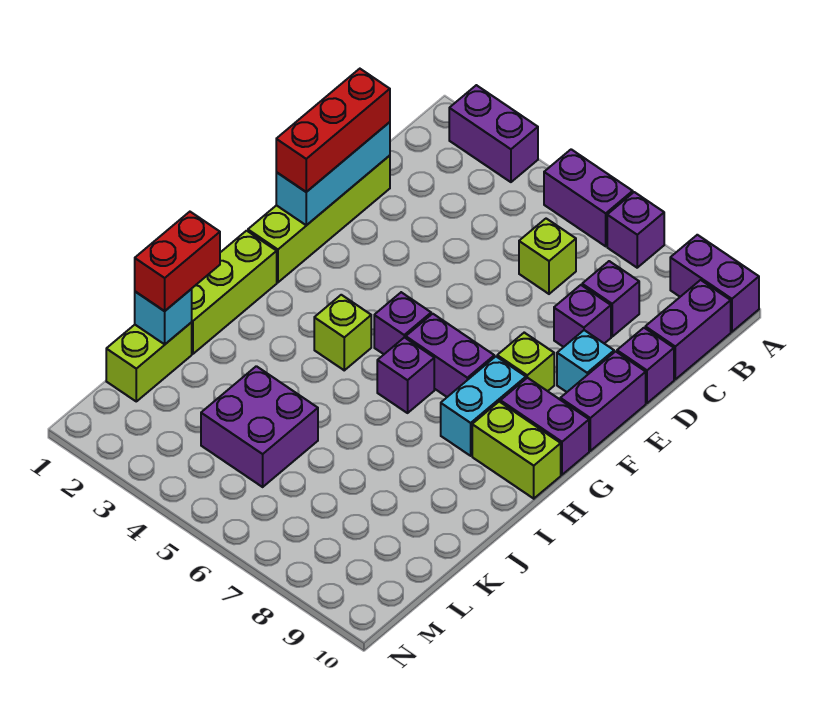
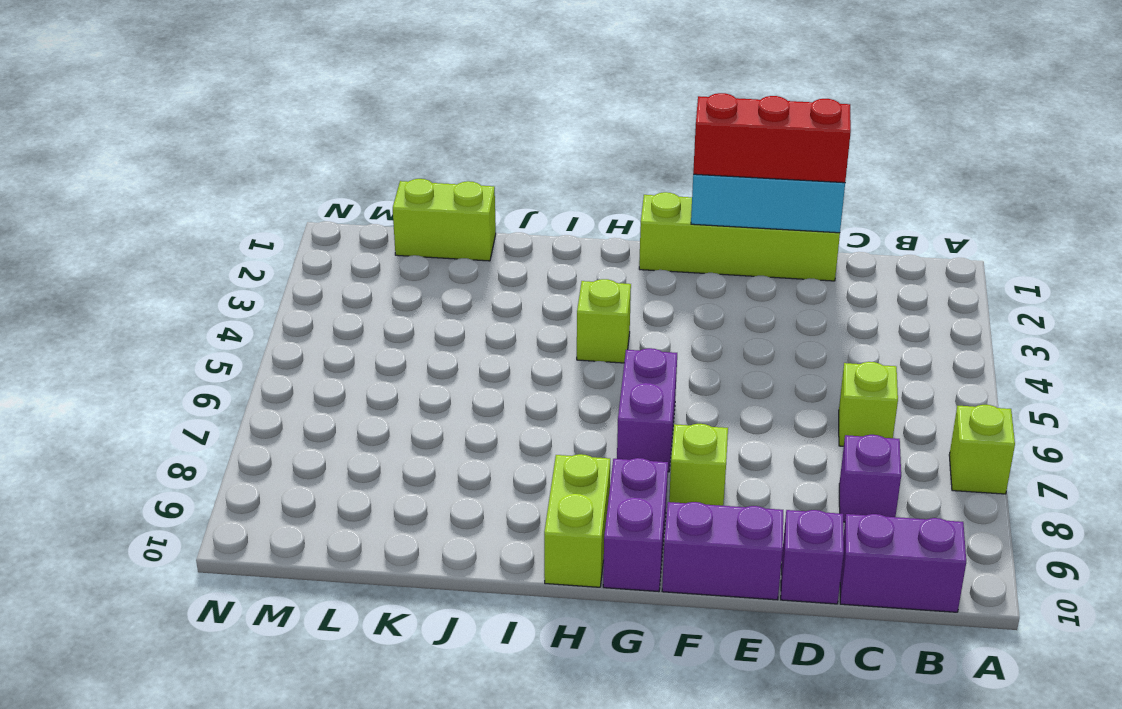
lime brick A7 level 1 -> purple brick A7 level 1
none -> purple brick A2:A3 level 1
none -> purple brick A5:A6 level 1
none -> purple brick A9:A10 level 1

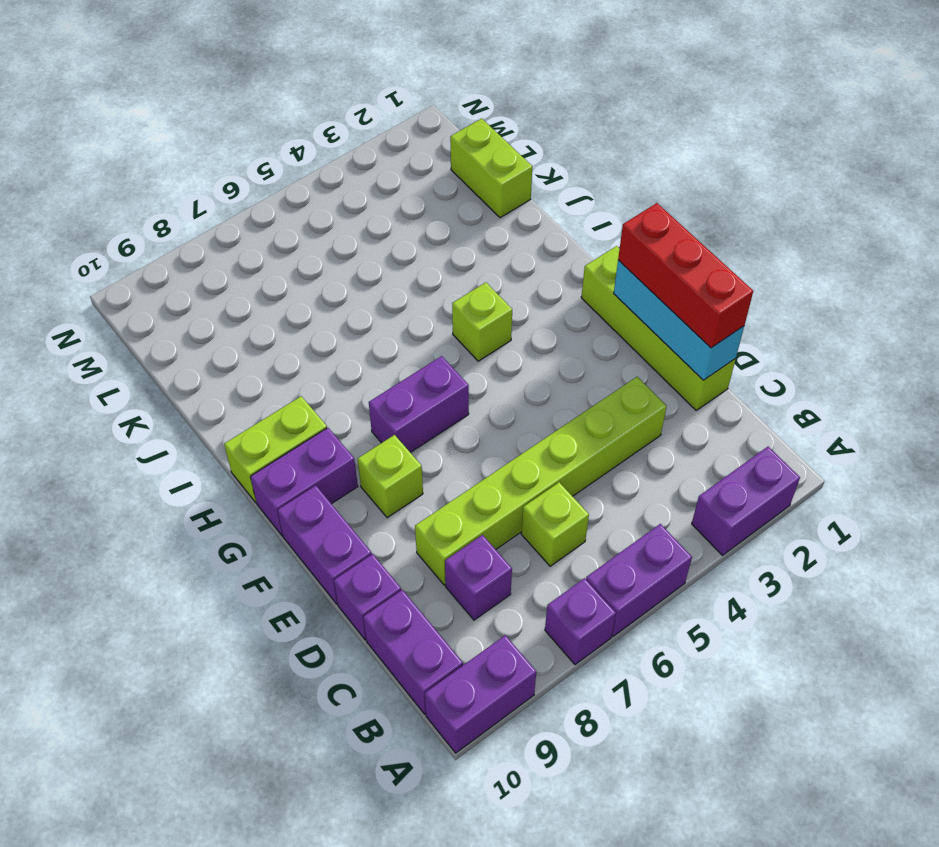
lime brick D3:D8 level 1 -> purple brick D8 level 1
none -> cyan brick E9 level 1
none -> purple brick G5 level 1
none -> cyan brick G8:H8 level 1

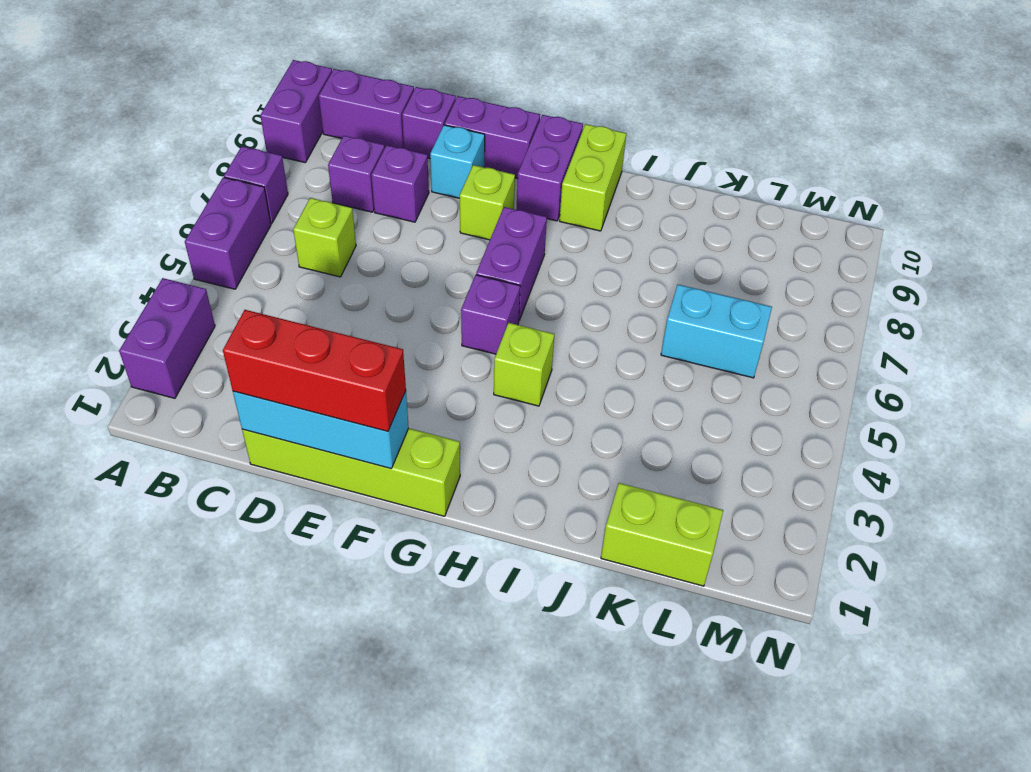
cyan brick K6:L6 level 1 -> cyan brick G8:H8 level 1
none -> lime brick H1:J1 level 1
none -> purple brick H6 level 1
none -> purple brick K4:L5 level 1

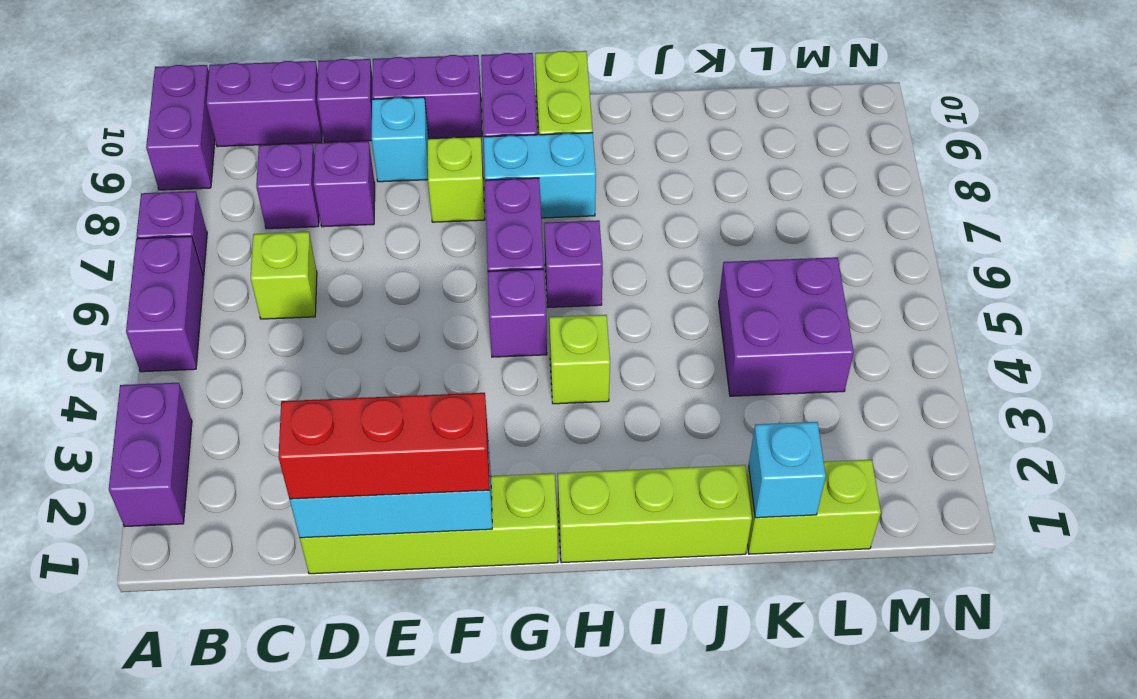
none -> red brick J1:K1 level 3

